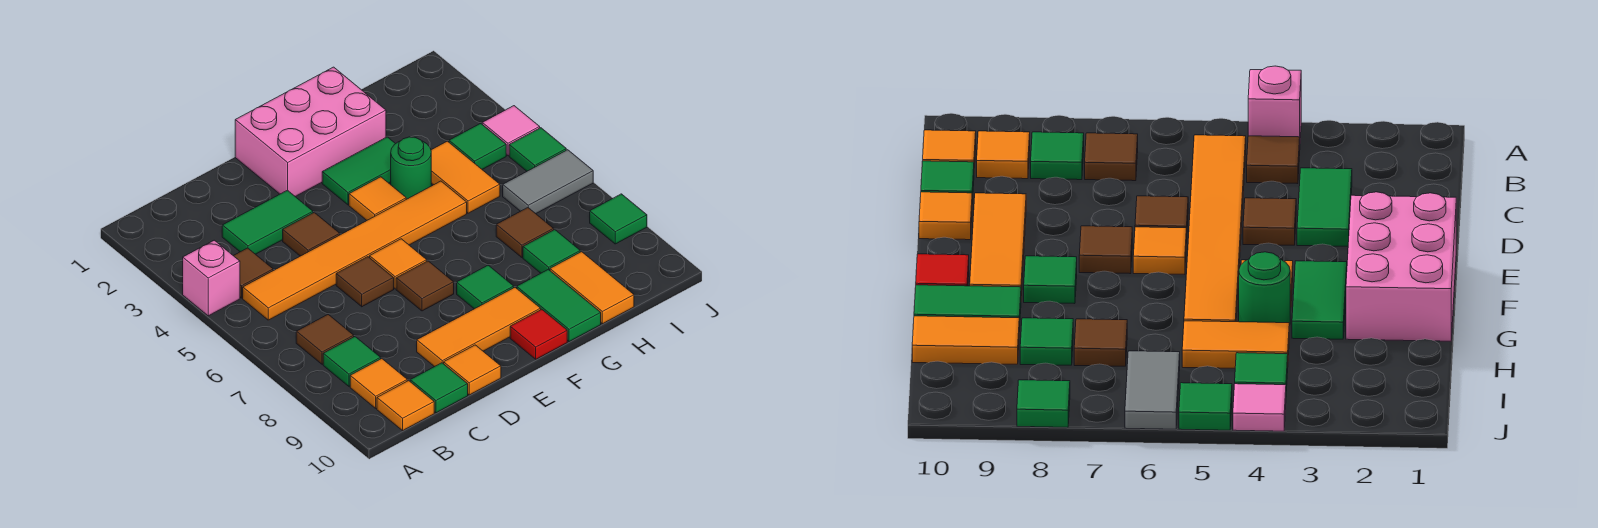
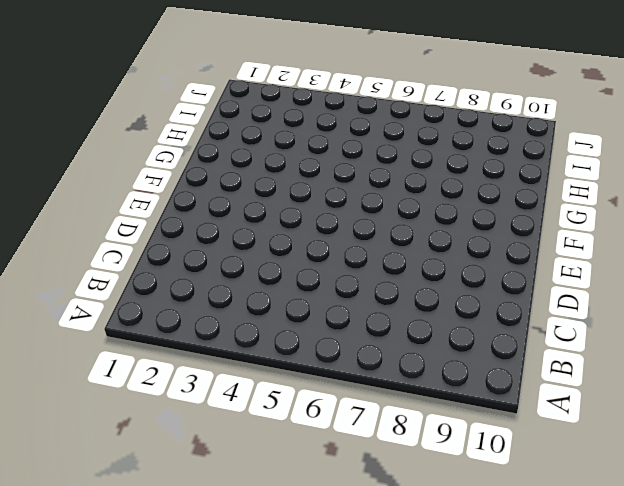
none -> pink brick A4 level 1
none -> brown tile B4 level 1
none -> orange tile B5:G5 level 1
none -> brown tile B7 level 1

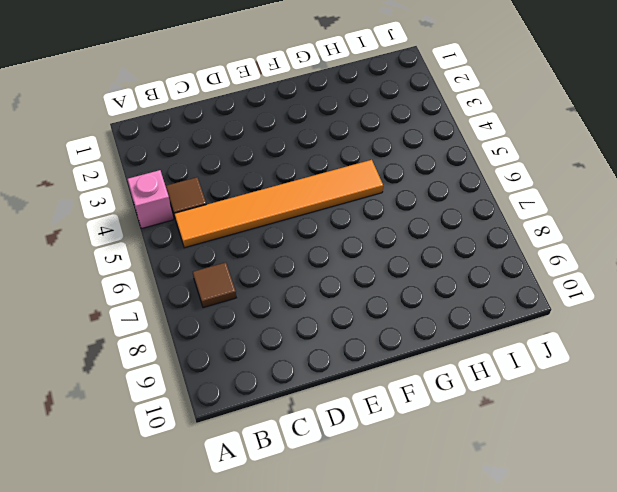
none -> green tile B8 level 1
none -> orange tile B9 level 1
none -> orange tile B10 level 1
none -> green tile C3:D3 level 1

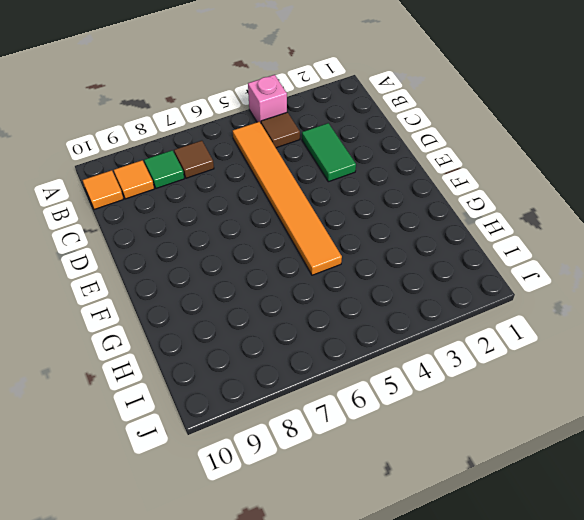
none -> green tile C10 level 1
none -> brown tile D4 level 1
none -> brown tile D6 level 1
none -> orange tile D9:F9 level 1

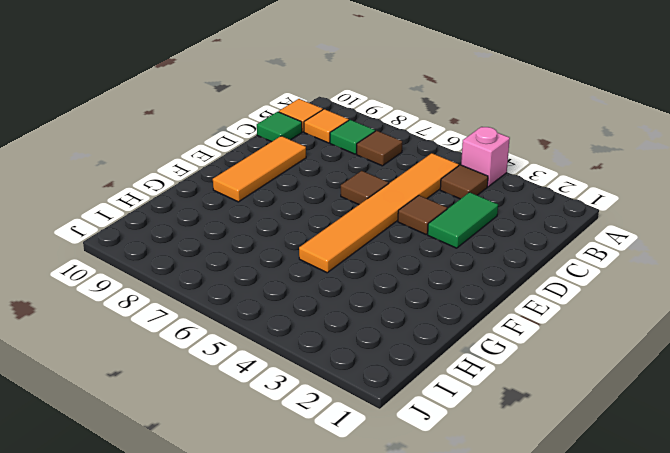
none -> orange tile D10 level 1
none -> pink brick E1:G2 level 1
none -> orange tile E6 level 1
none -> brown tile E7 level 1

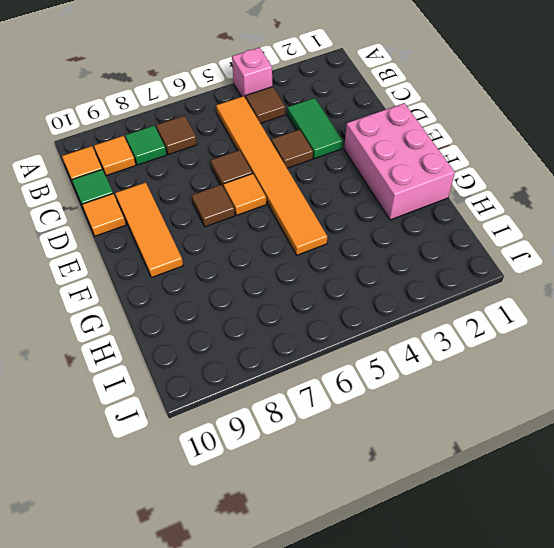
none -> green tile F3:G3 level 1
none -> orange tile F4 level 1
none -> green tile F8 level 1
none -> red tile F10 level 1

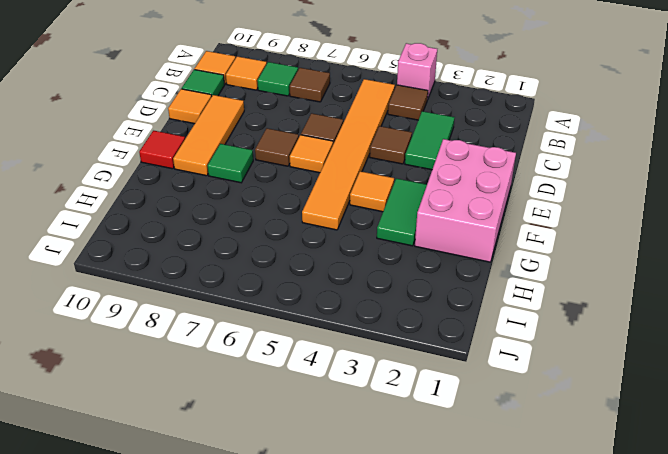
none -> green round brick G4 level 1
none -> green tile G9:G10 level 1
none -> orange tile H4:H5 level 1
none -> brown tile H7 level 1

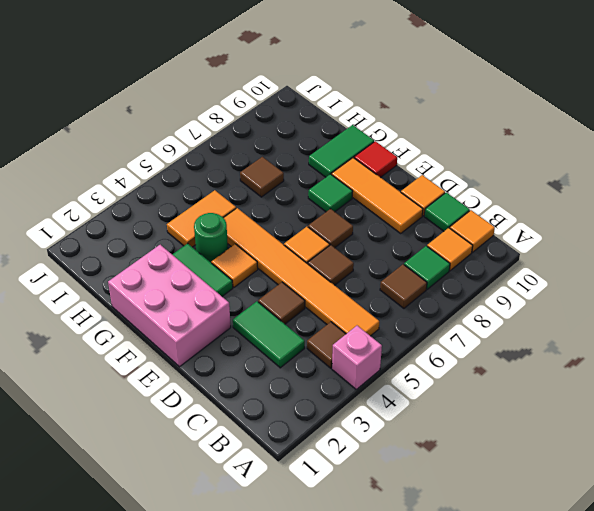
none -> green tile H8 level 1
none -> orange tile H9:H10 level 1
none -> green tile I4 level 1
none -> grey tile I6:J6 level 1

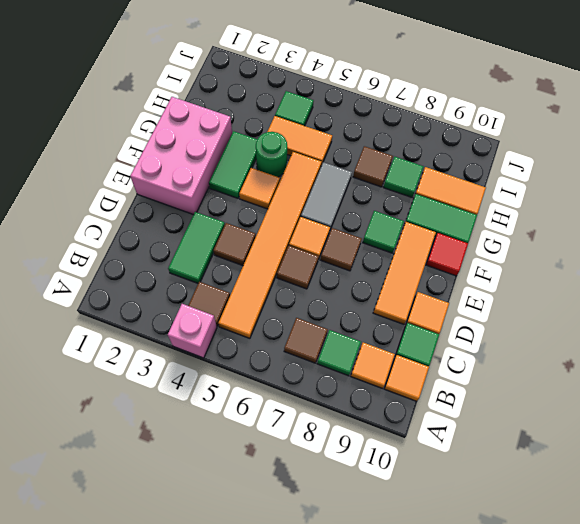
grey tile F6:G6 level 1 -> grey tile I6:J6 level 1
none -> pink tile J4 level 1
none -> green tile J5 level 1
none -> green tile J8 level 1

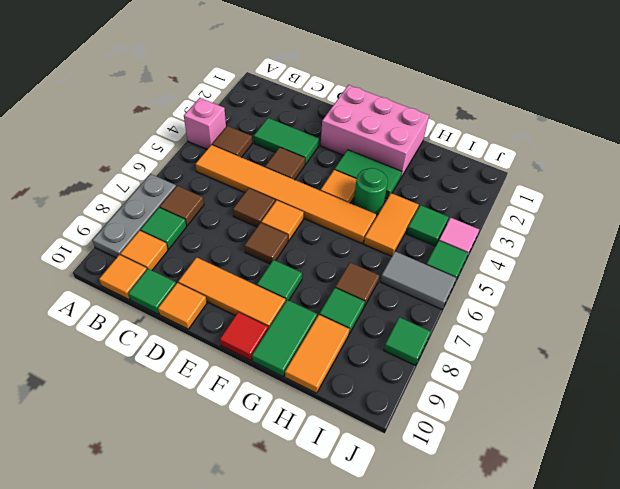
grey plate A7:A9 level 1 -> none

